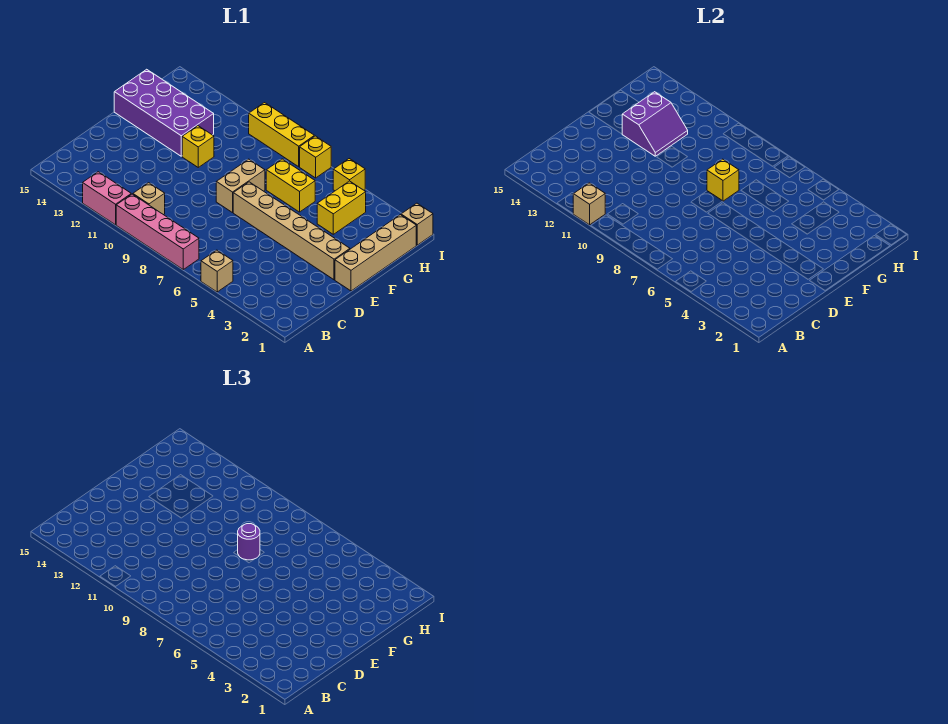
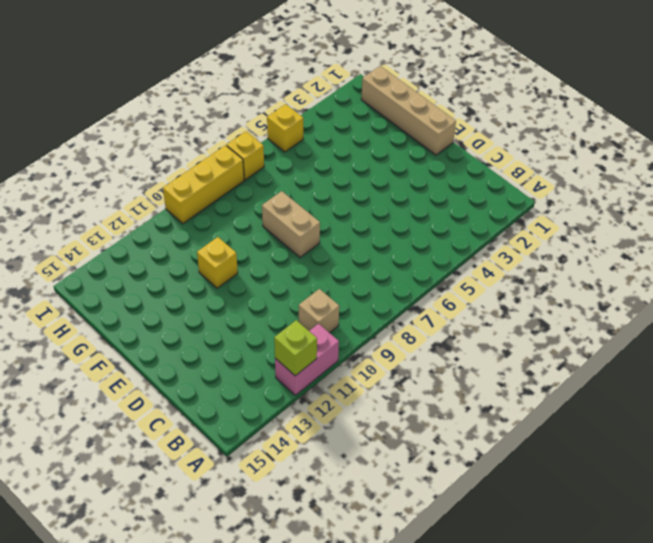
lime brick A12 level 2 -> none
none -> tan brick A5 level 1
none -> pink brick A7:A10 level 1
none -> tan brick E2:E7 level 1

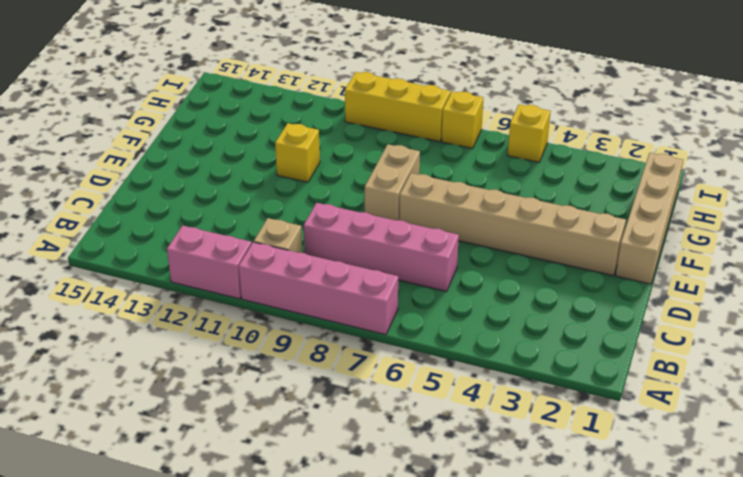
pink brick C6:C9 level 1 -> none
none -> tan brick A5 level 1
none -> purple brick F12:G15 level 1
none -> yellow brick G4:H4 level 1

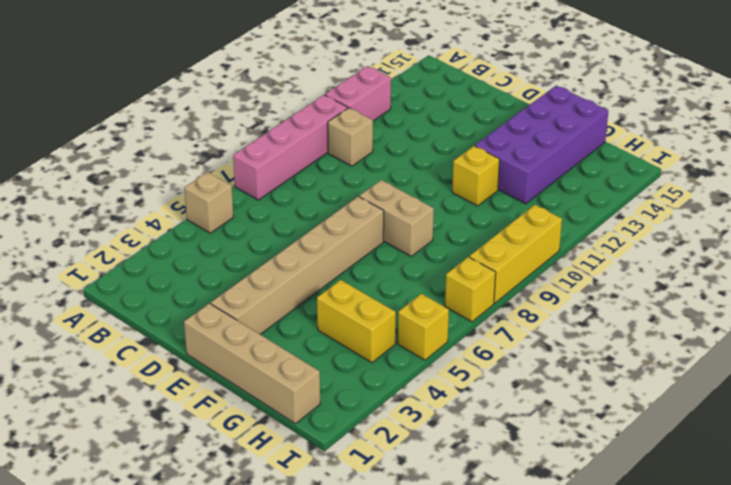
none -> yellow brick G6:G7 level 1
none -> tan brick I1 level 1
none -> tan brick A11 level 2

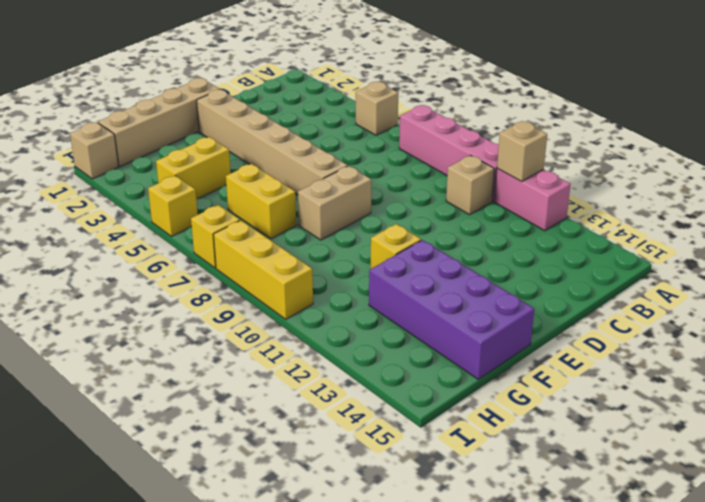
none -> yellow brick F8 level 2
none -> purple slope F12:G13 level 2 top 13
none -> purple round brick F8 level 3

